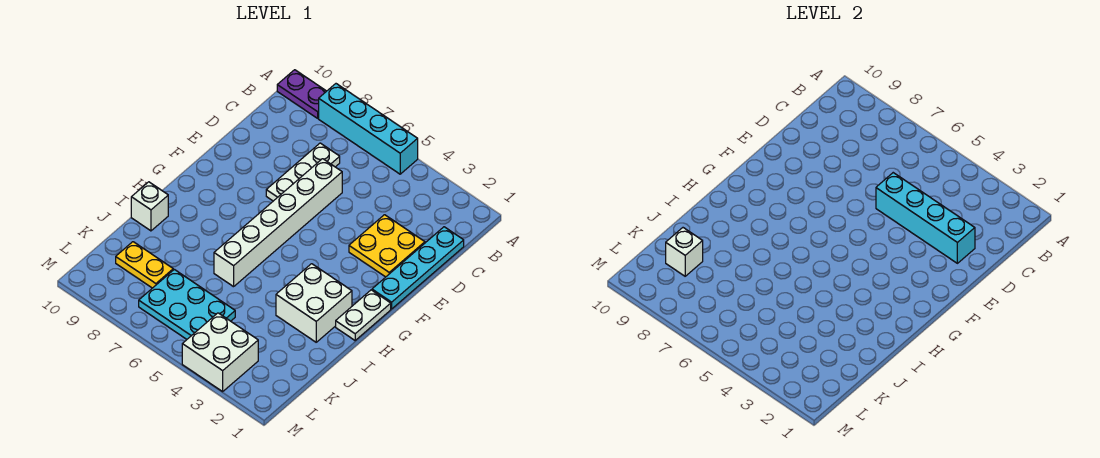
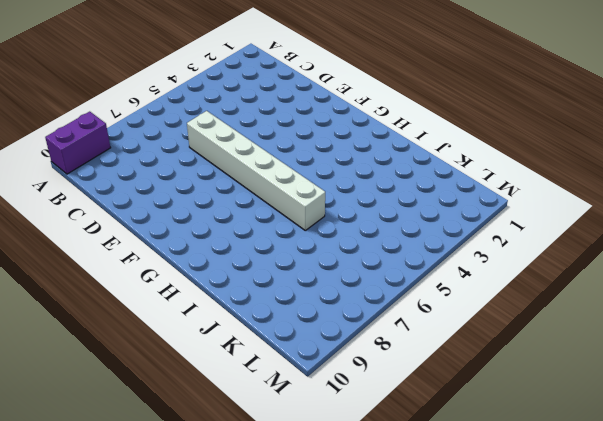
purple brick A9:A10 level 1 -> purple plate A9:A10 level 1
none -> cyan brick A5:A8 level 1
none -> cyan plate C1:F1 level 1
none -> white plate C7:E7 level 1

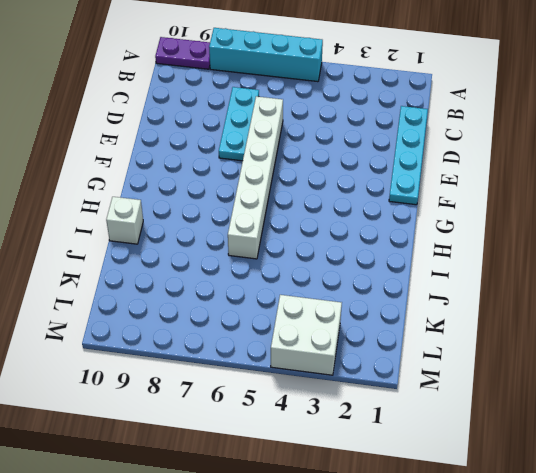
cyan plate C7:E7 level 1 -> white plate C7:E7 level 1
none -> yellow plate D2:E3 level 1
none -> white plate G1:H1 level 1
none -> white brick H2:I3 level 1

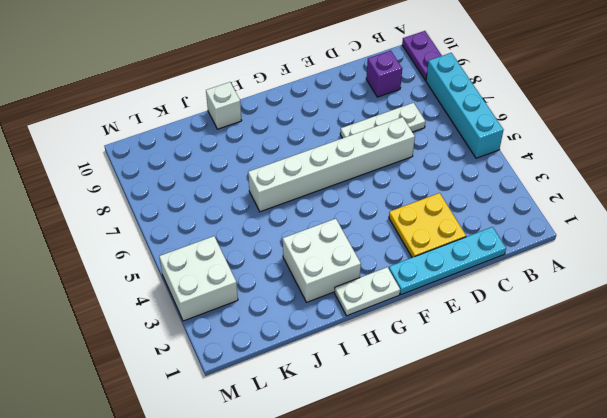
purple brick C9 level 1 -> none
none -> cyan plate K5:L7 level 1
none -> yellow plate K8:K9 level 1
none -> cyan brick D2:D5 level 2

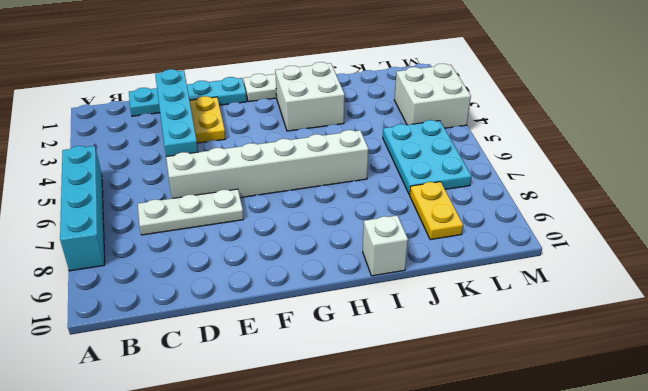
none -> purple plate A9:A10 level 1
none -> white brick K9 level 2

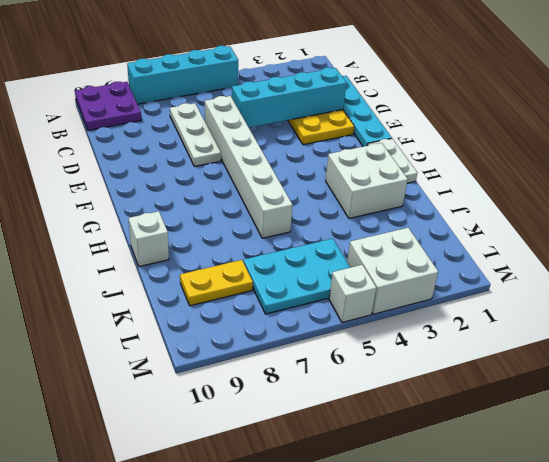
purple plate A9:B10 level 1 -> purple plate A9:A10 level 1
white brick M5 level 1 -> white brick K9 level 2

